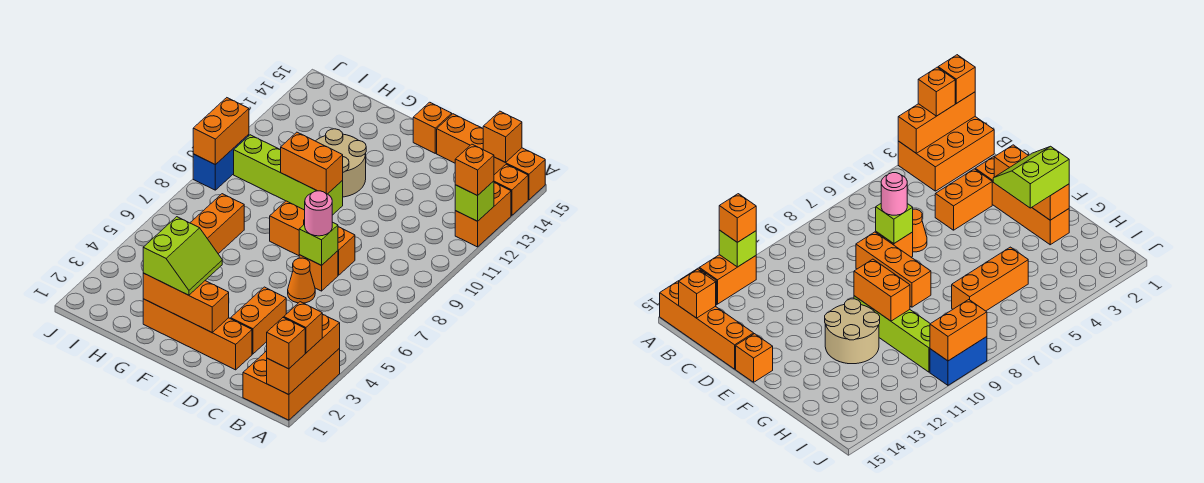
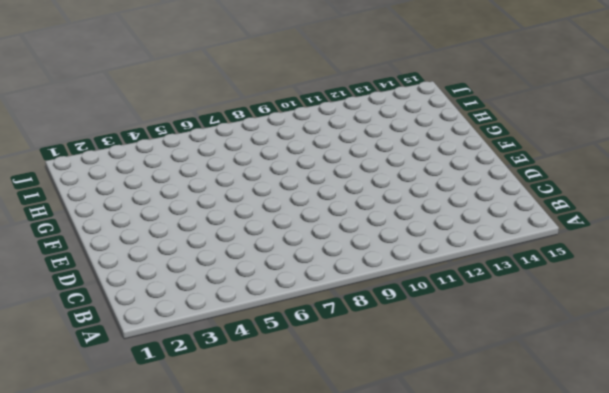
none -> orange brick A1:B3 level 1
none -> orange brick A12:A13 level 1
none -> orange brick A14 level 1

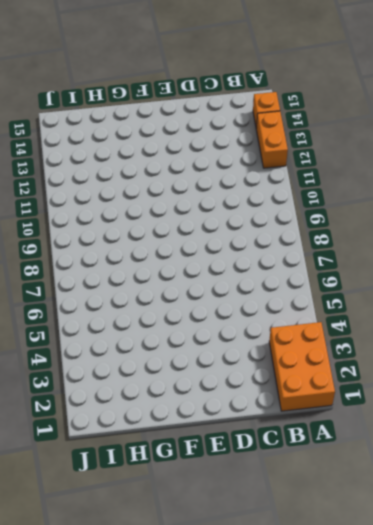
none -> orange brick A15:D15 level 1
none -> orange brick D2:G2 level 1
none -> orange brick D3:D4 level 1

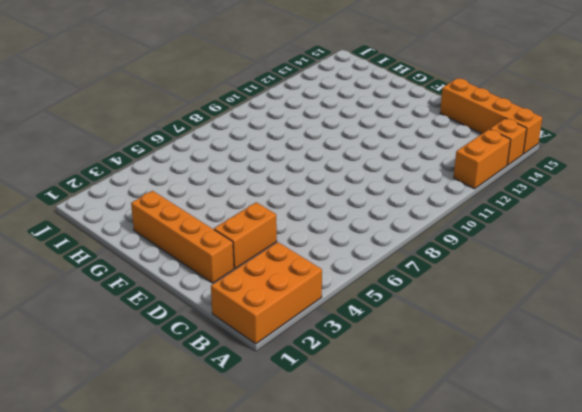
none -> orange cone D6 level 1
none -> orange brick D7 level 1
none -> orange brick D8:F8 level 1

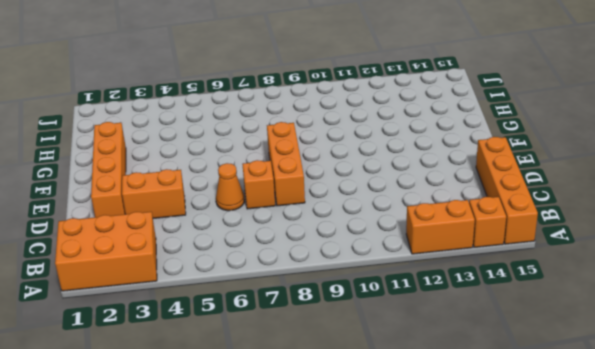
none -> orange brick E15 level 1
none -> lime brick F10:I10 level 1
none -> tan round brick F11:G12 level 1

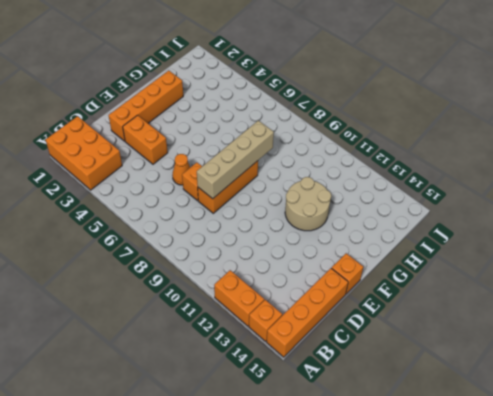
tan brick D8:G8 level 2 -> none
none -> lime brick F10:I10 level 1
none -> orange brick H5:H7 level 1
none -> blue brick J9:J10 level 1

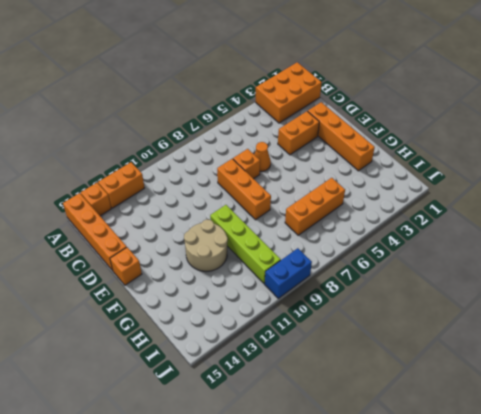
none -> orange brick A1:A3 level 2
none -> lime brick A12 level 2
none -> orange brick B15 level 2

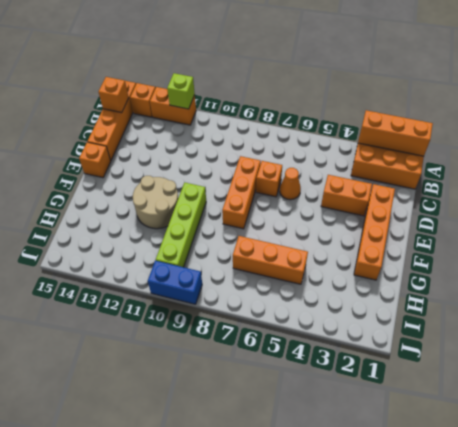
none -> lime brick D7 level 2
none -> orange brick E2:G2 level 2
none -> orange brick F10:G10 level 2

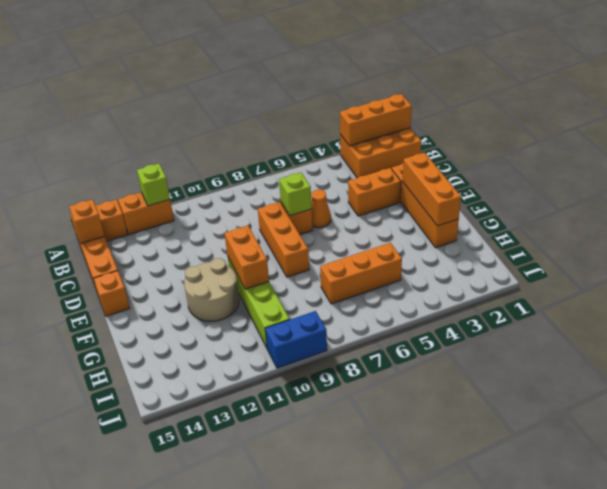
none -> orange brick J9:J10 level 2
none -> orange brick A1 level 3
none -> orange brick A2 level 3

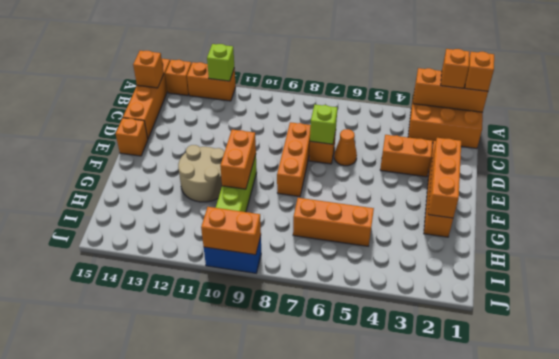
none -> orange brick A12 level 3
none -> pink round brick D7 level 3
none -> lime slope F2:G3 level 3 top G

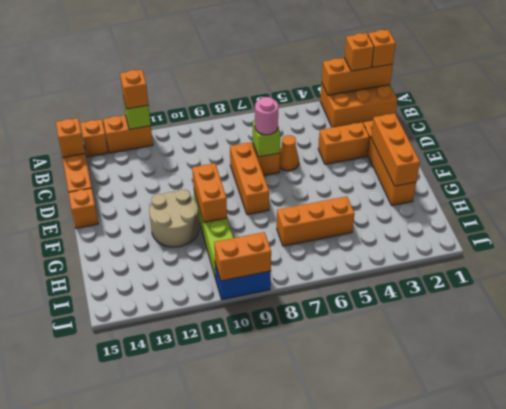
none -> lime slope F2:G3 level 3 top G

